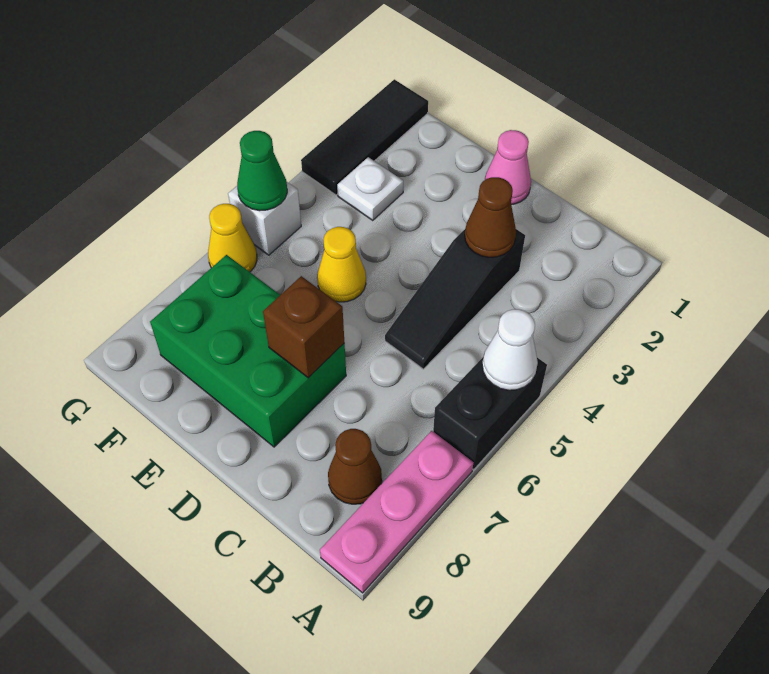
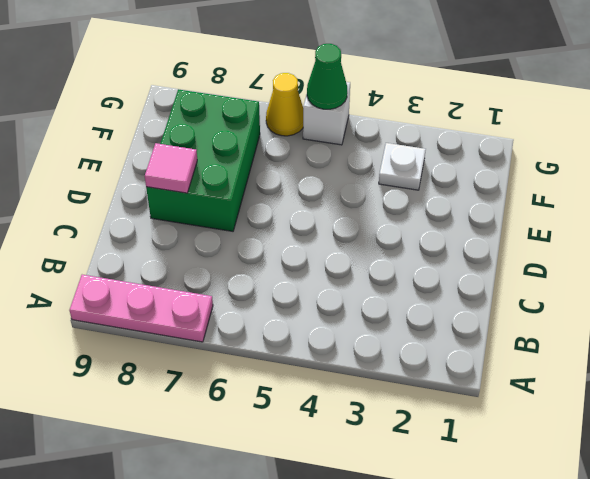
pink tile D8 level 2 -> none
none -> black brick A5:A6 level 1
none -> brown cone B8 level 1
none -> black slope C3:C5 level 1 top 3

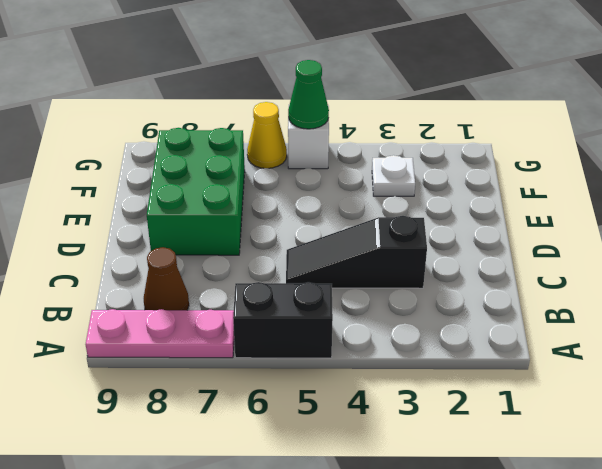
none -> pink cone D1 level 1
none -> yellow cone E5 level 1
none -> black tile G1:G3 level 1

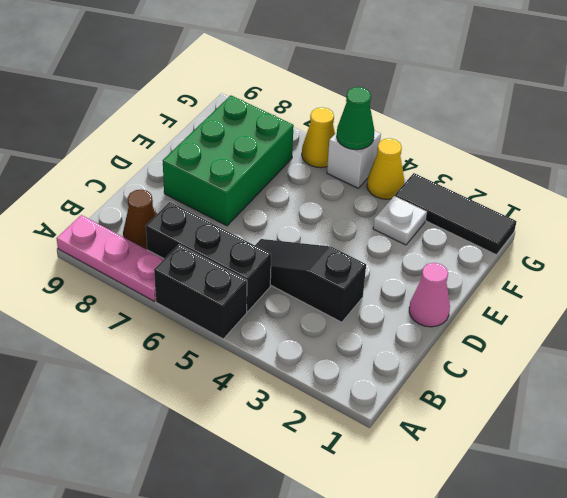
black brick B5:B7 level 1 -> none
yellow cone G4 level 1 -> yellow cone E5 level 1
none -> white cone A5 level 2
none -> brown cone C3 level 2
none -> brown brick D7 level 2

